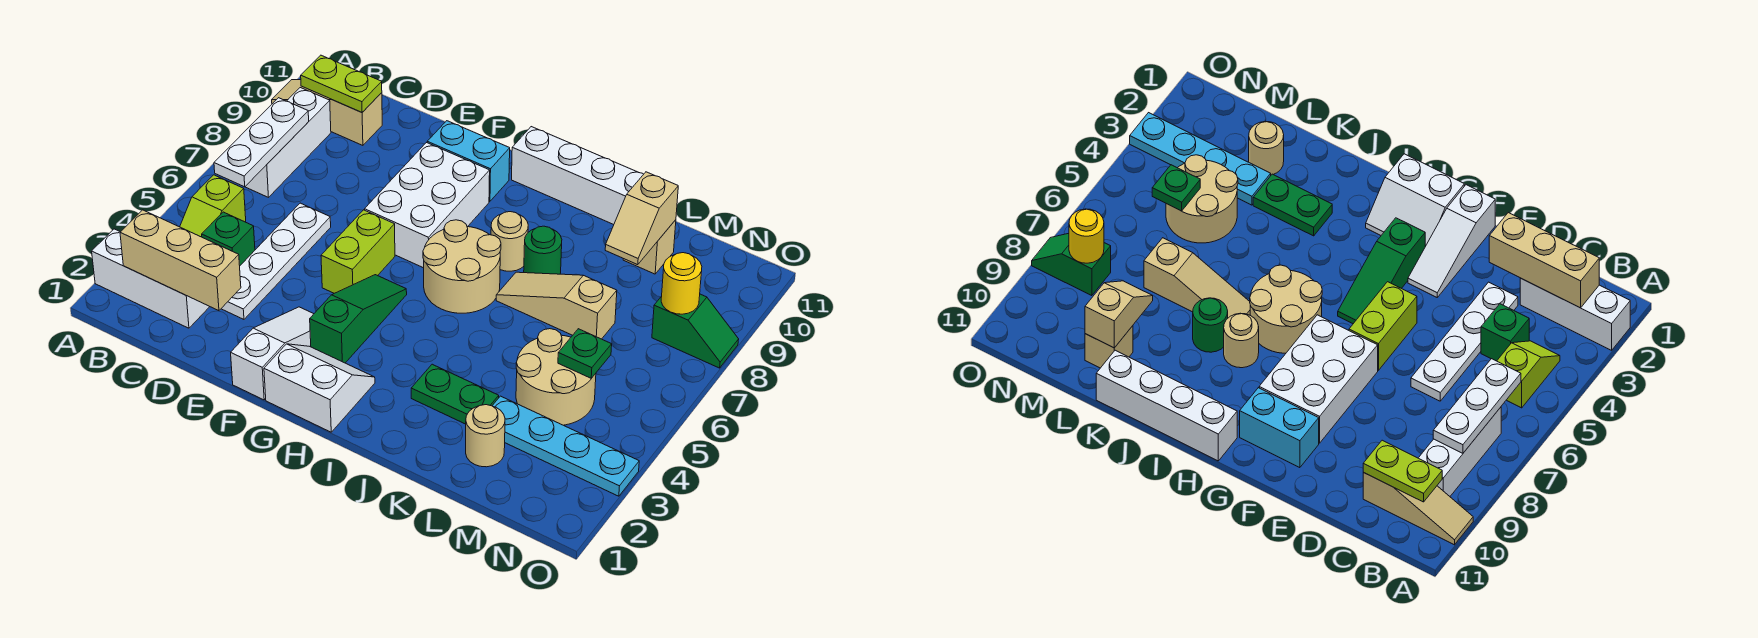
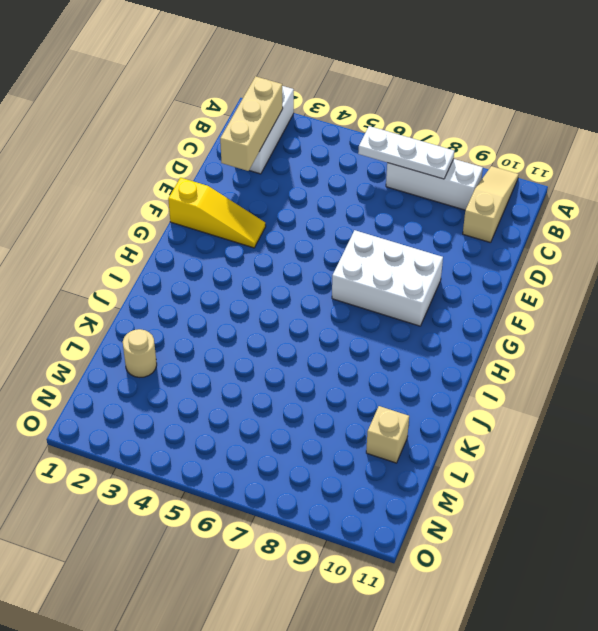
yellow slope F1:F3 level 1 top 1 -> white slope F1:F3 level 1 top 1
none -> lime slope B4:B5 level 1 top 5
none -> green brick C4 level 1
none -> white plate D3:D6 level 1

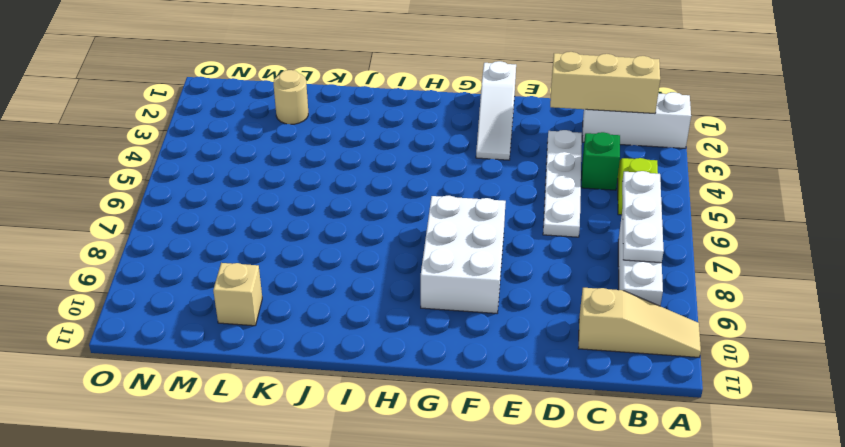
none -> lime brick F5:F6 level 1
none -> cyan brick F10:G10 level 1
none -> white slope G1:H2 level 1 top 1

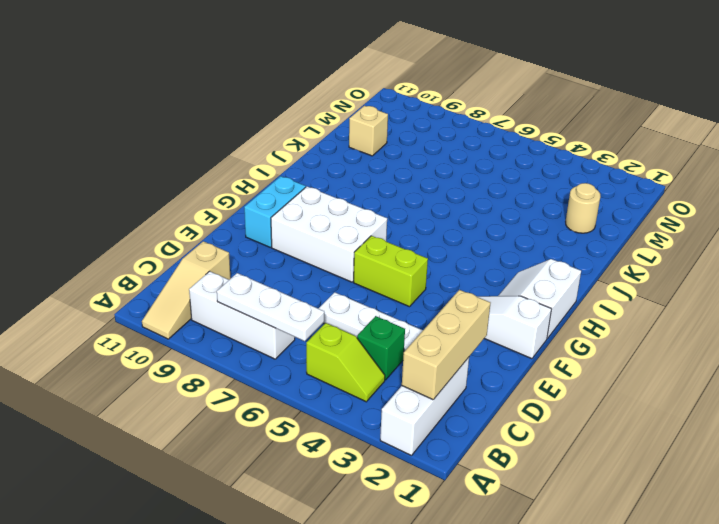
none -> green slope G3:G5 level 1 top 3
none -> tan round brick H6:I7 level 1
none -> white brick H11:K11 level 1

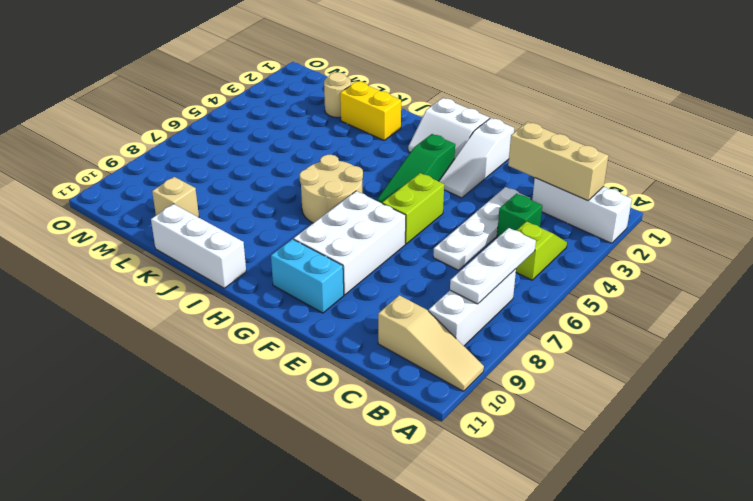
white brick I11:K11 level 1 -> white brick H11:K11 level 1
yellow brick J2:K2 level 1 -> none
none -> tan round brick I8 level 1
none -> green plate J3:K3 level 1
none -> tan slope J7:L7 level 1 top L

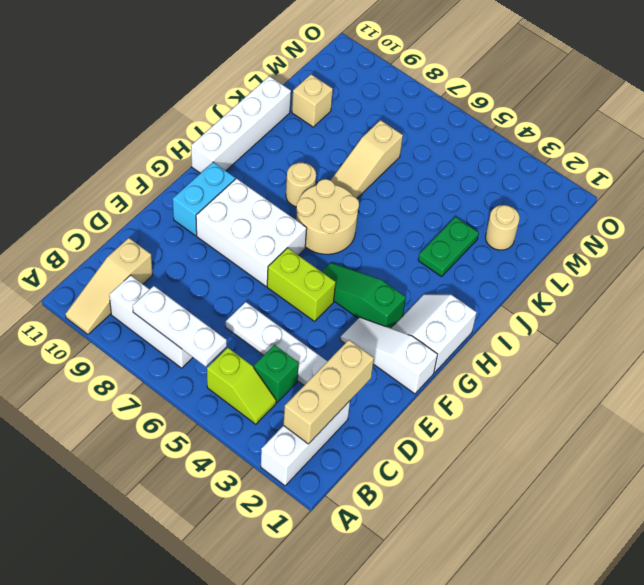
none -> green round brick J8 level 1
none -> cyan plate L3:O3 level 1
none -> tan round brick L4:M5 level 1

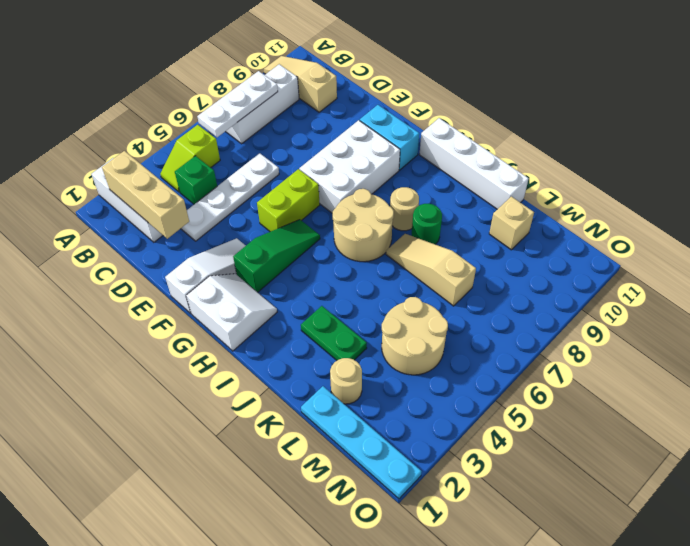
cyan plate L1:O1 level 1 -> cyan plate L3:O3 level 1
none -> green slope N8:O8 level 1 top N
none -> lime plate B10:C10 level 2
none -> tan slope L9:L10 level 2 top 10

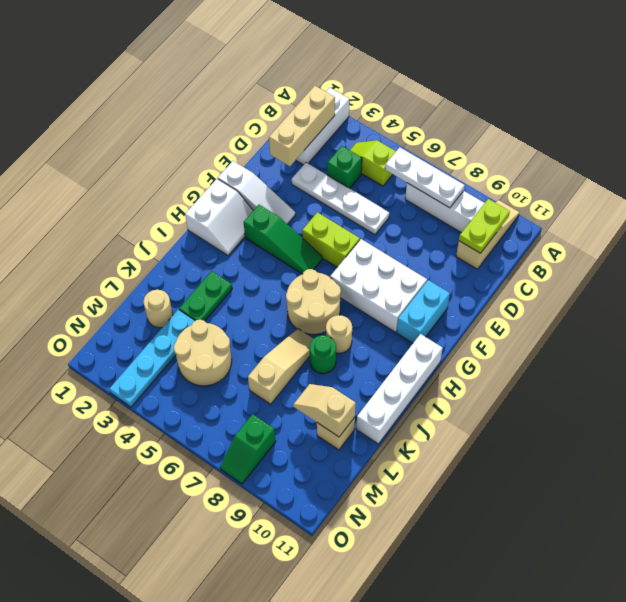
none -> green plate M5 level 2
none -> yellow round brick N8 level 2

